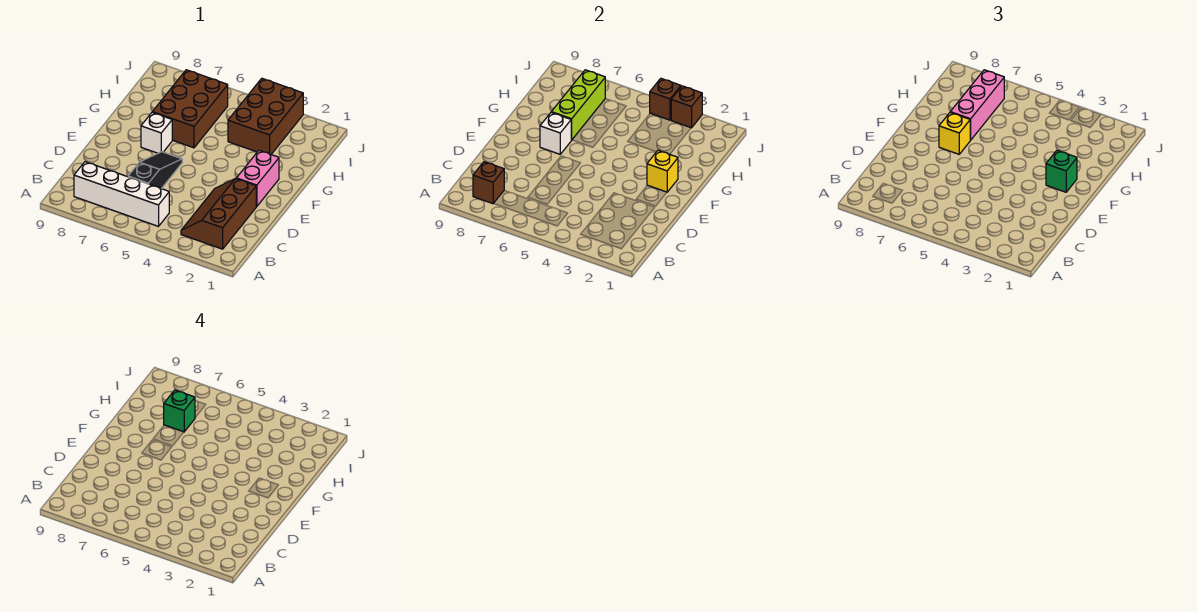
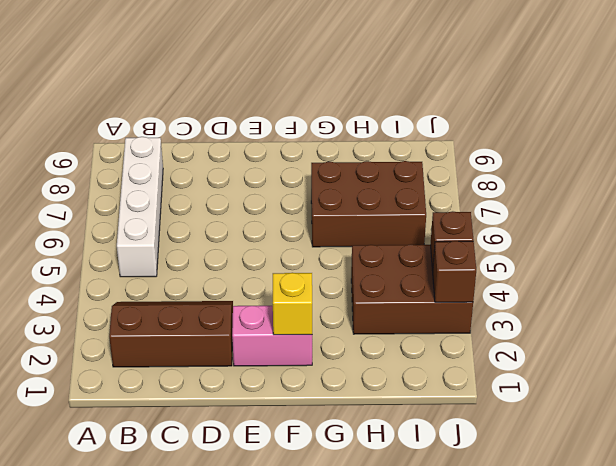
none -> black slope C6:E6 level 1 top C
none -> white brick F7 level 1
none -> brown brick B8 level 2

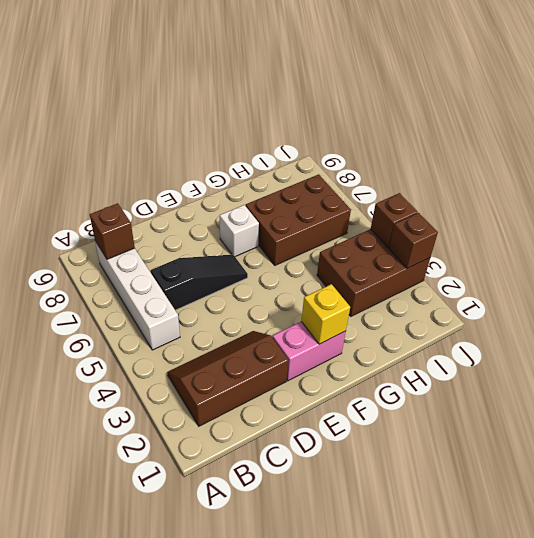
none -> white brick F7 level 2
none -> lime brick G7:I7 level 2
none -> green brick F2 level 3

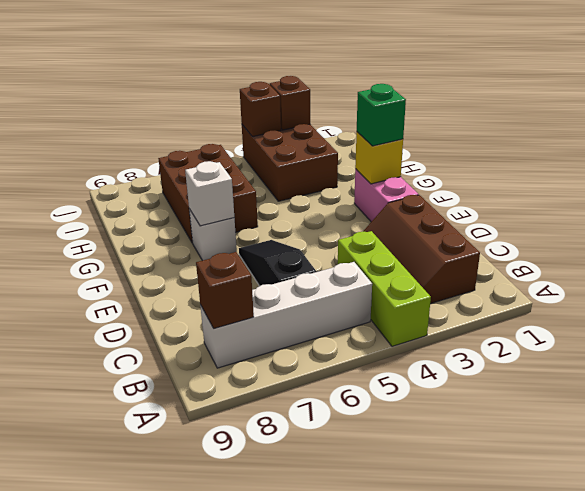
lime brick A4:C4 level 1 -> lime brick G7:I7 level 2
none -> yellow brick F7 level 3
none -> pink brick G7:I7 level 3
none -> green brick H7 level 4

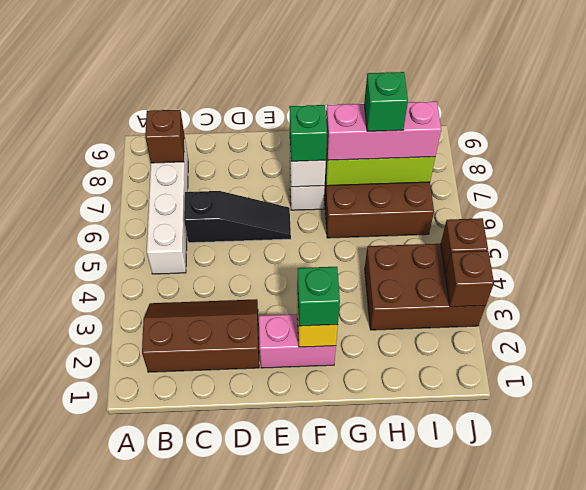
green brick F7 level 3 -> yellow brick F7 level 3

